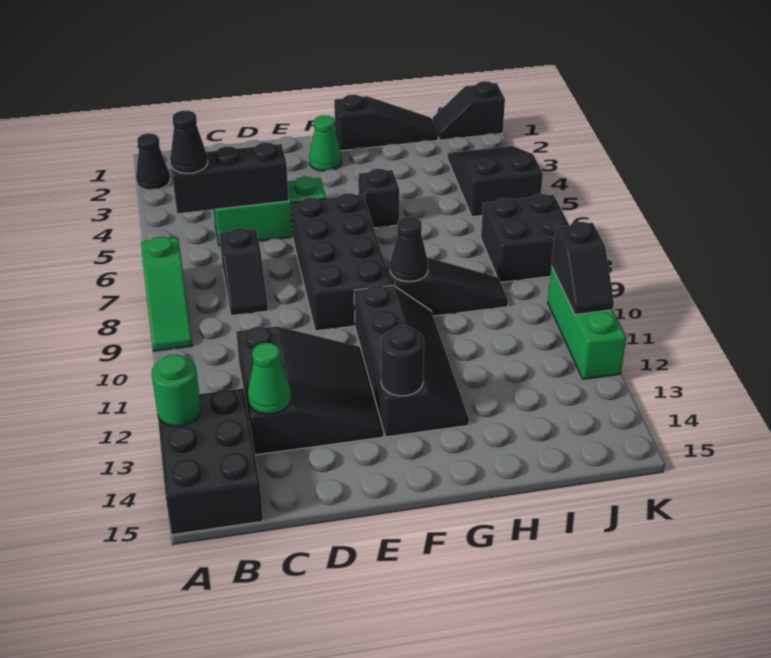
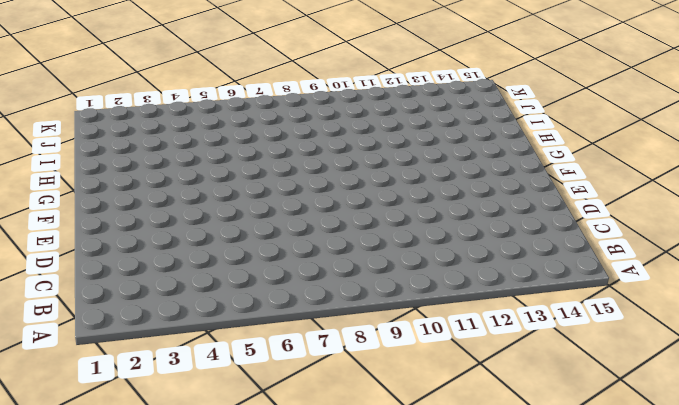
none -> black cone A2 level 1
none -> green slope A7:A9 level 1 top 7
none -> black brick A13:B15 level 1

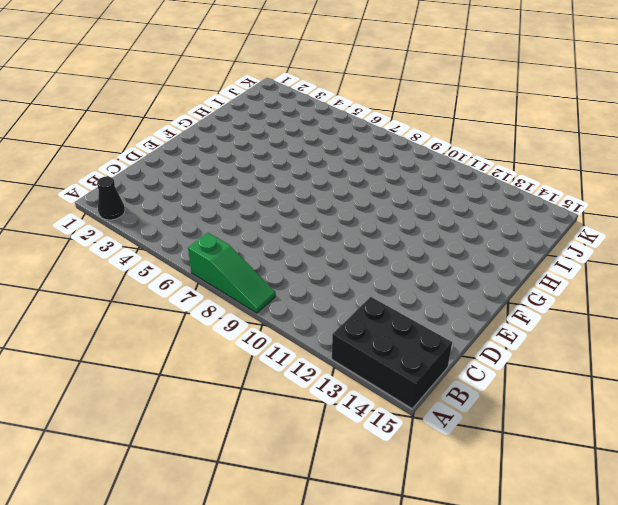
none -> green brick C5:E5 level 1
none -> black slope C7:C8 level 1 top 7
none -> black slope C11:E13 level 1 top C

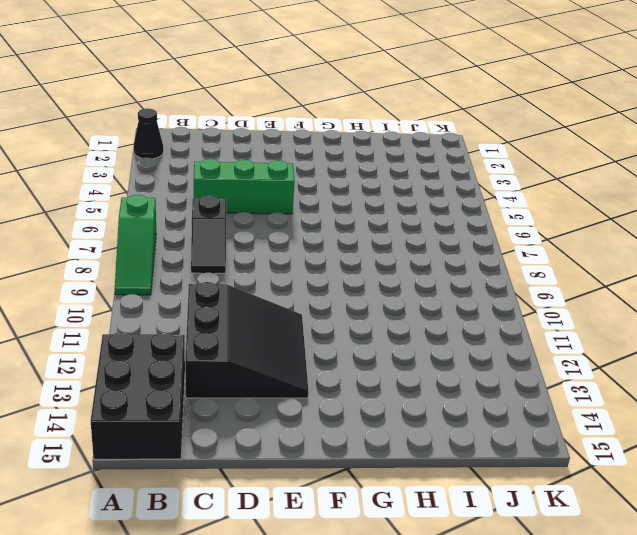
none -> black brick E6:F9 level 1
none -> green cone F2 level 1
none -> black slope F10:G13 level 1 top F

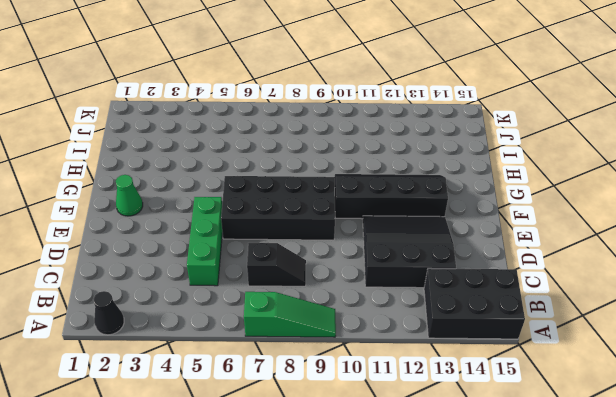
none -> black slope G1:I1 level 1 top G
none -> black brick G5 level 1
none -> black slope G9:I9 level 1 top G

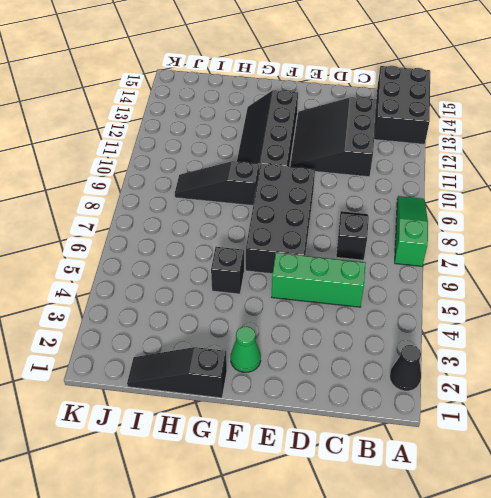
none -> black slope J1:K1 level 1 top K
none -> black slope J3:K5 level 1 top 5
none -> black brick J7:K8 level 1

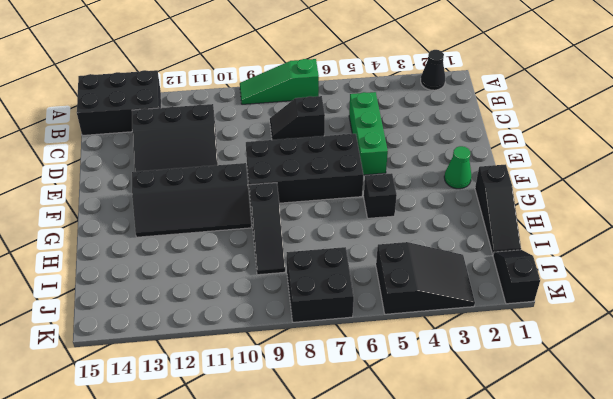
none -> green brick K10:K12 level 1
none -> green round brick A13 level 2
none -> black brick B5:D5 level 2

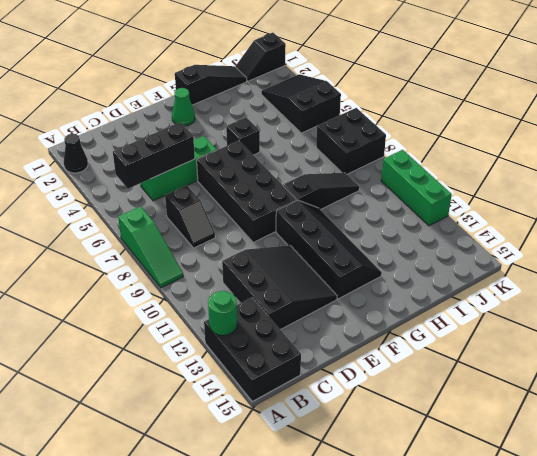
none -> green cone C13 level 2
none -> black round brick F13 level 2
none -> black cone G9 level 2

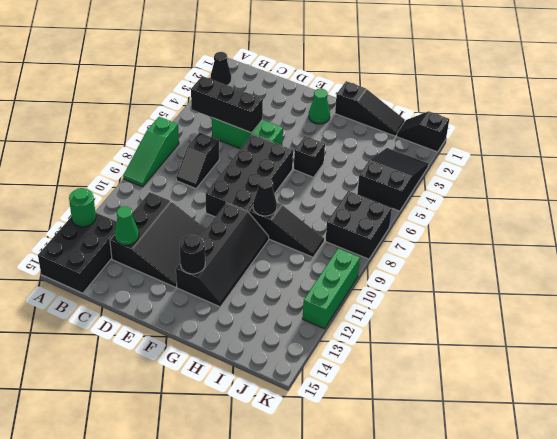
none -> black slope K10:K11 level 2 top 10
none -> black cone B5 level 3

